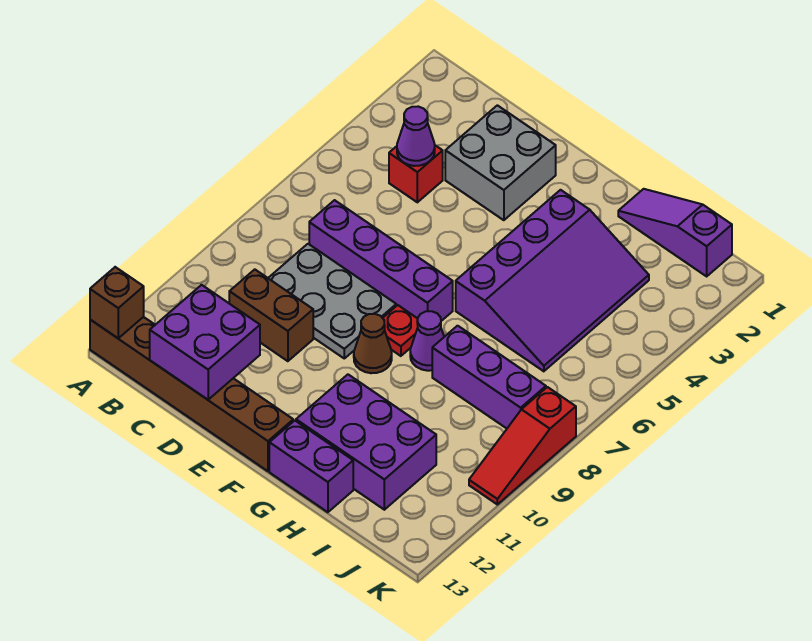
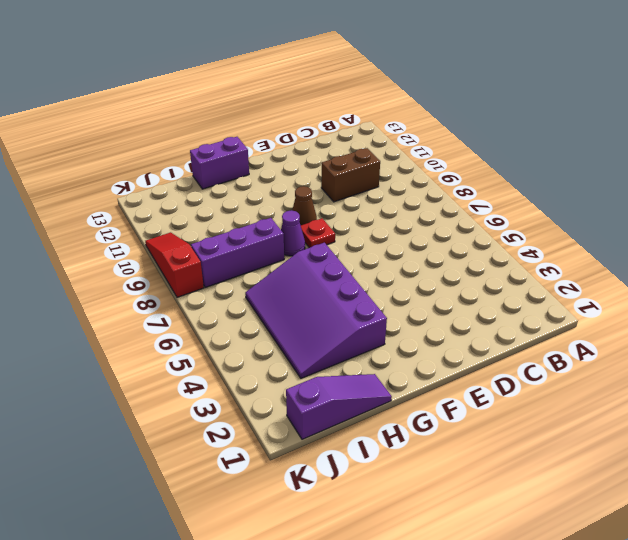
none -> brown brick A13:F13 level 1
none -> red brick C4 level 1
none -> purple brick C7:F7 level 1

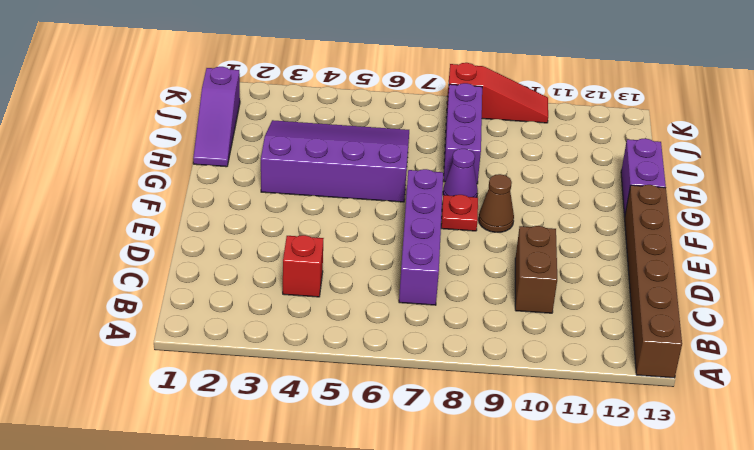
none -> grey plate C8:E9 level 1
none -> grey brick D2:E3 level 1
none -> purple brick G11:I12 level 1

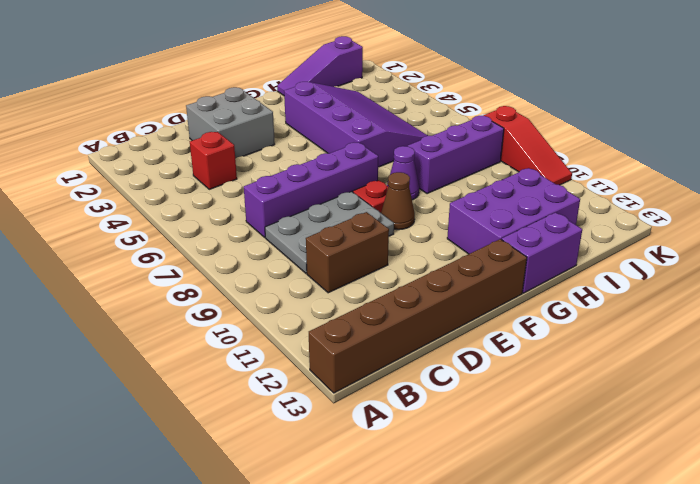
none -> brown brick A13 level 2
none -> purple cone C4 level 2
none -> purple brick C12:D13 level 2

